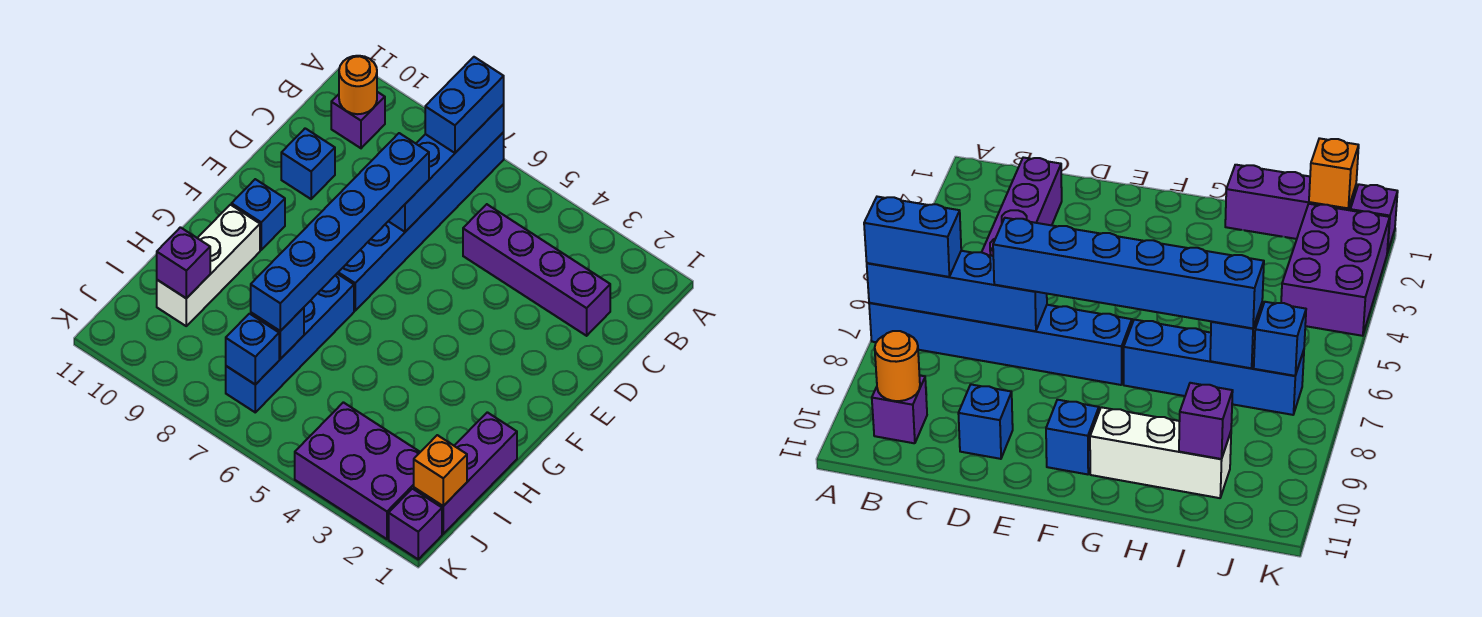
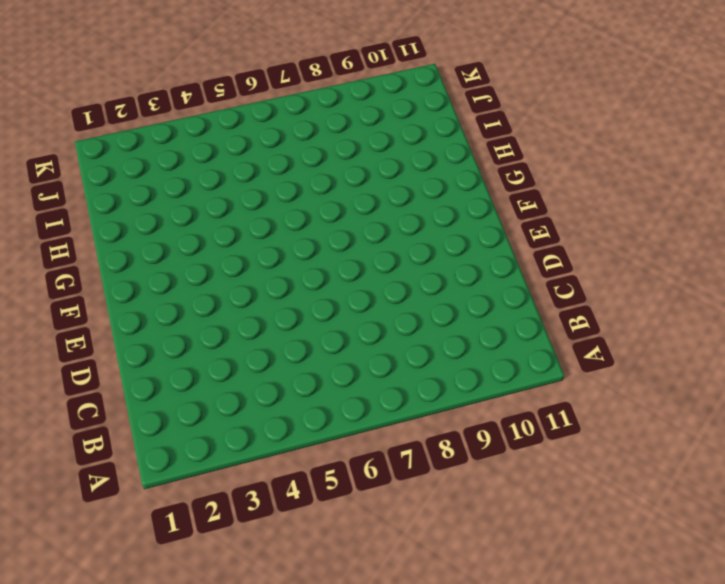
none -> blue brick A7:F7 level 1
none -> purple brick B10 level 1
none -> purple brick C2:C5 level 1

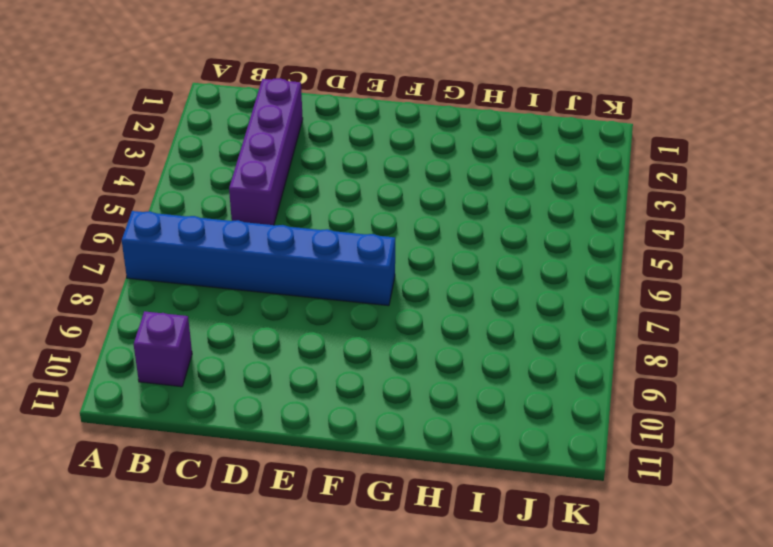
none -> blue brick D10 level 1
none -> blue brick F10 level 1
none -> blue brick G7:J7 level 1

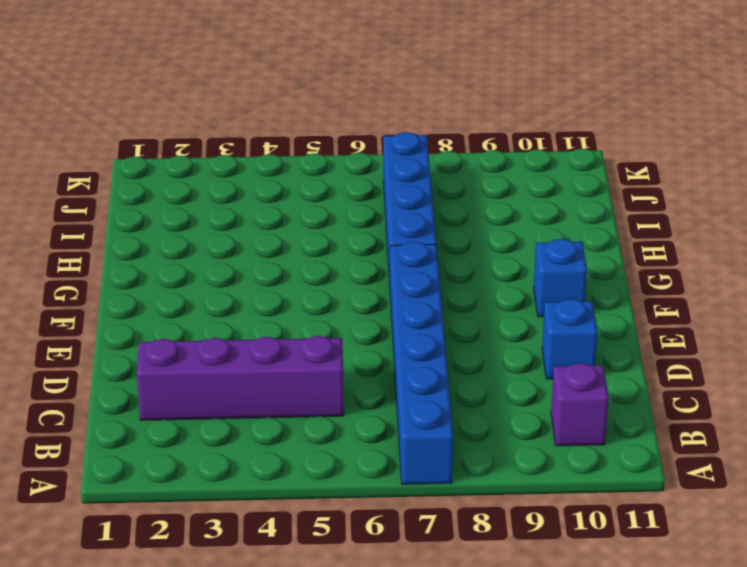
none -> white brick G10:I10 level 1
none -> purple brick H1:J1 level 1
none -> purple brick J2:K4 level 1

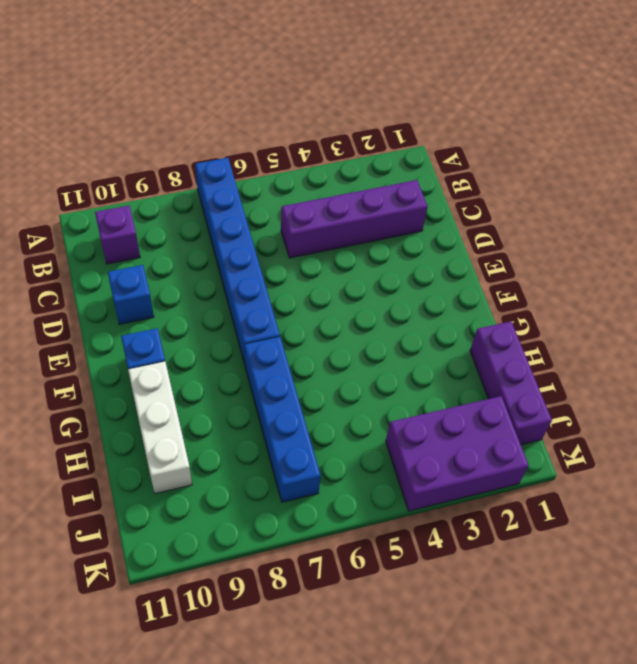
none -> purple brick K1 level 1
none -> blue brick A7:D7 level 2
none -> orange round brick B10 level 2

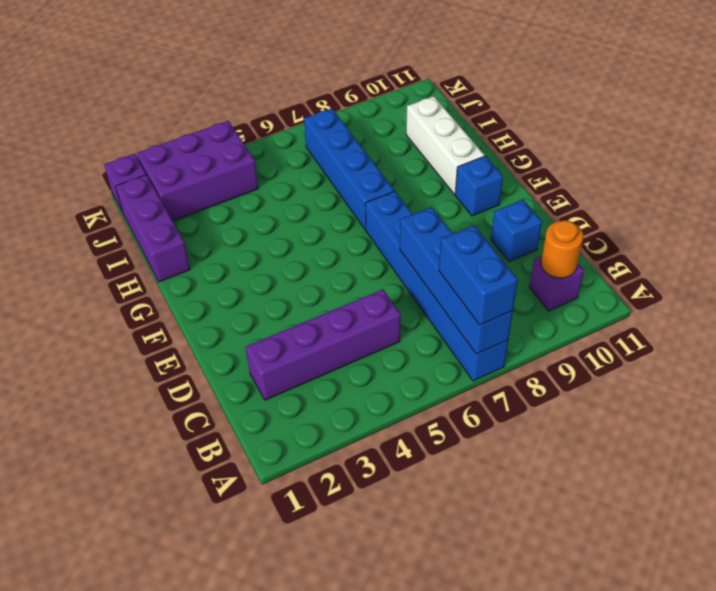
none -> blue brick I7 level 2
none -> purple brick I10 level 2
none -> orange brick J1 level 2

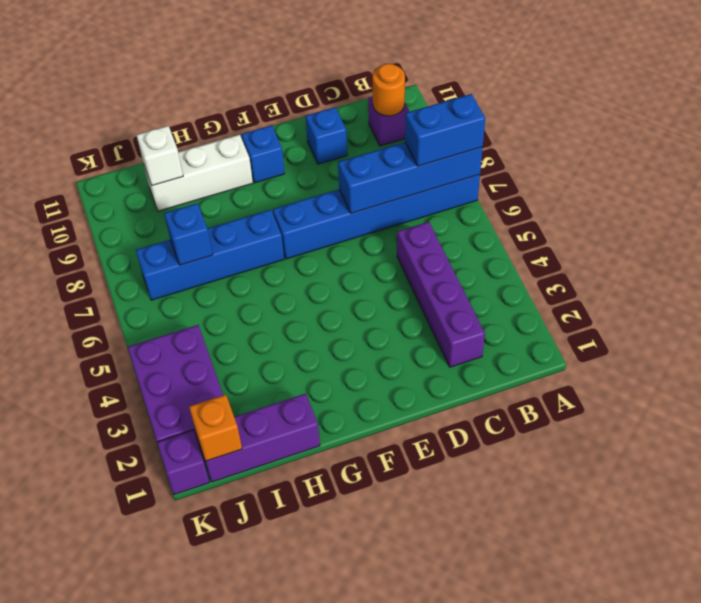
white brick I10 level 2 -> purple brick I10 level 2
none -> blue brick J7 level 2
none -> blue brick D7:I7 level 3

